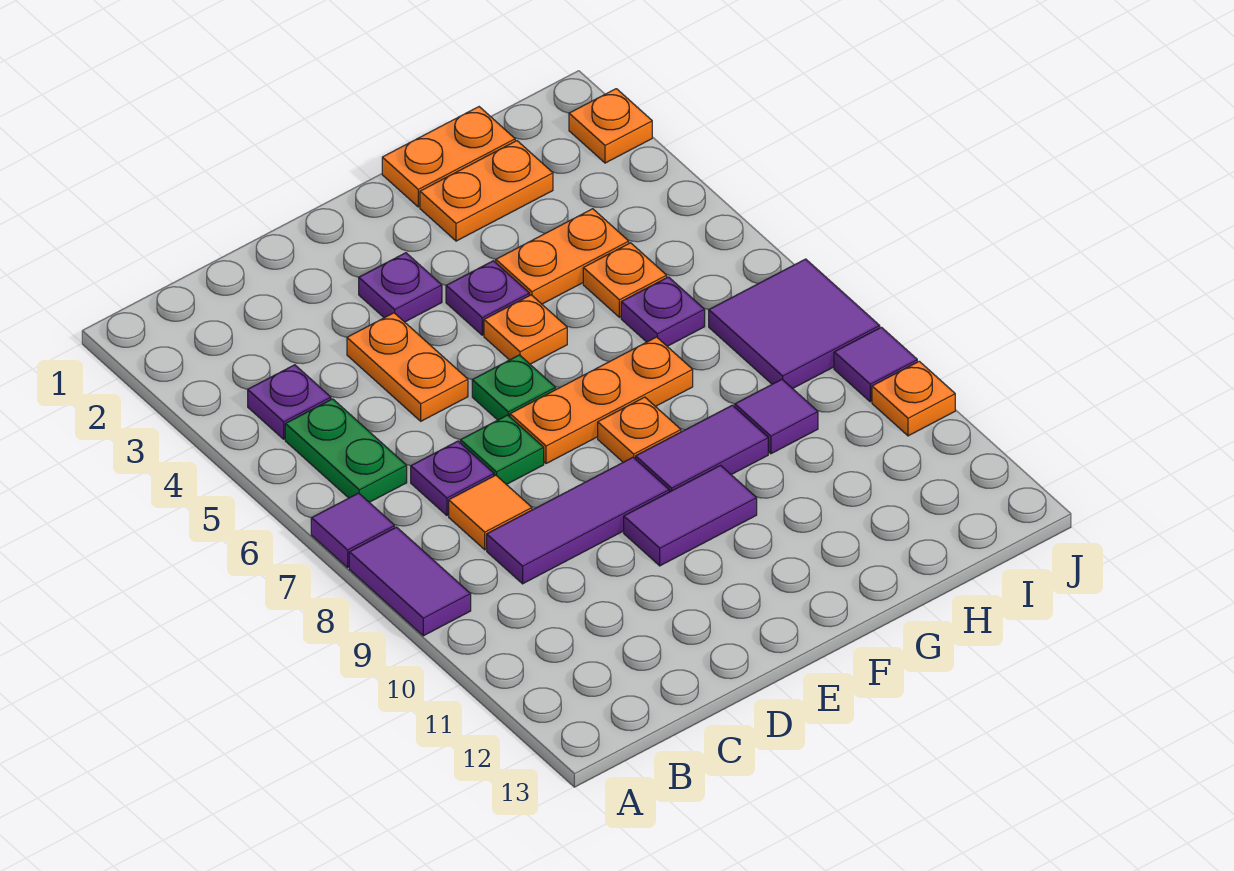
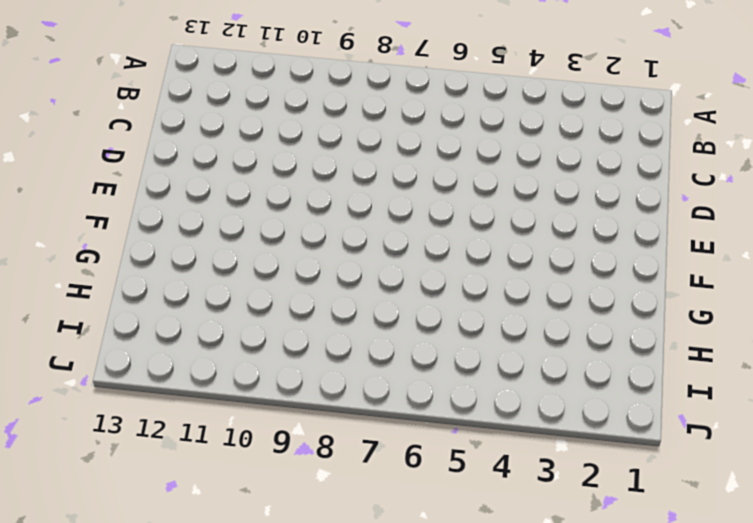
none -> purple tile A7 level 1
none -> purple tile A8:A9 level 1
none -> purple plate B4 level 1

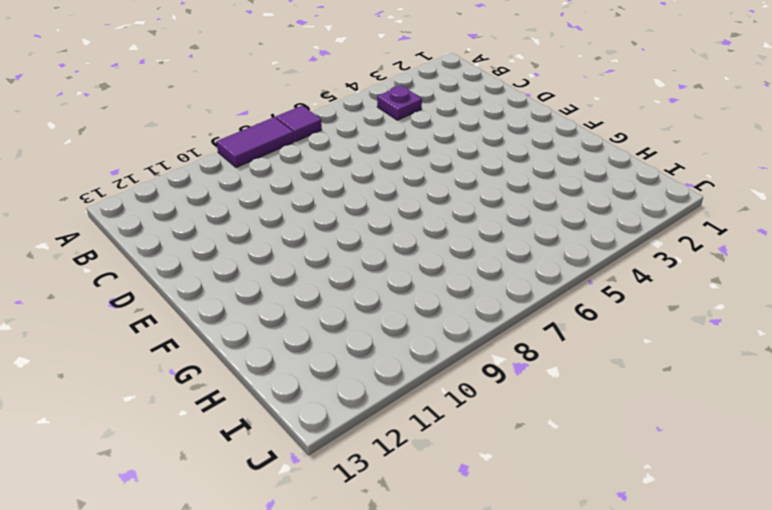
none -> green plate B5:B6 level 1
none -> purple plate C7 level 1
none -> orange tile C8 level 1

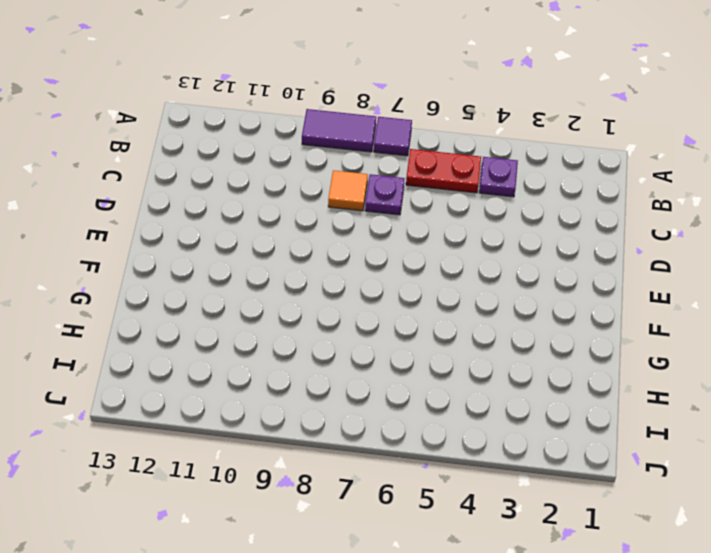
red plate B5:B6 level 1 -> green plate B5:B6 level 1
none -> purple tile C9:E9 level 1
none -> orange plate D4:D5 level 1
none -> green plate D7 level 1

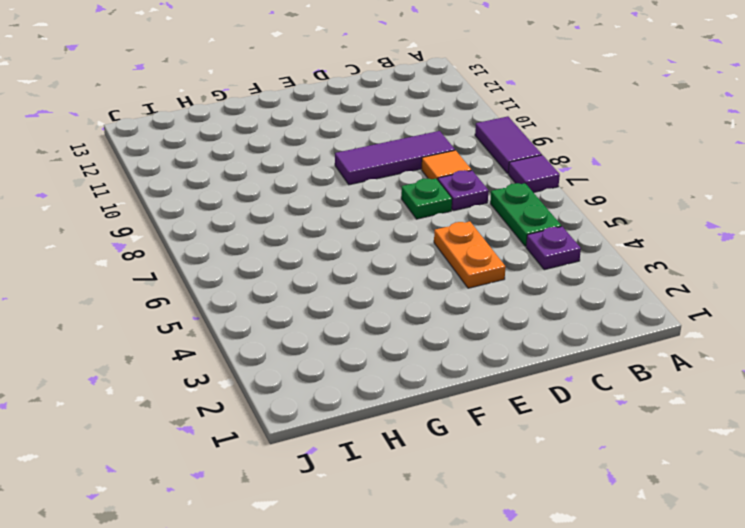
none -> purple plate E3 level 1
none -> green plate E6 level 1
none -> orange plate E7:G7 level 1

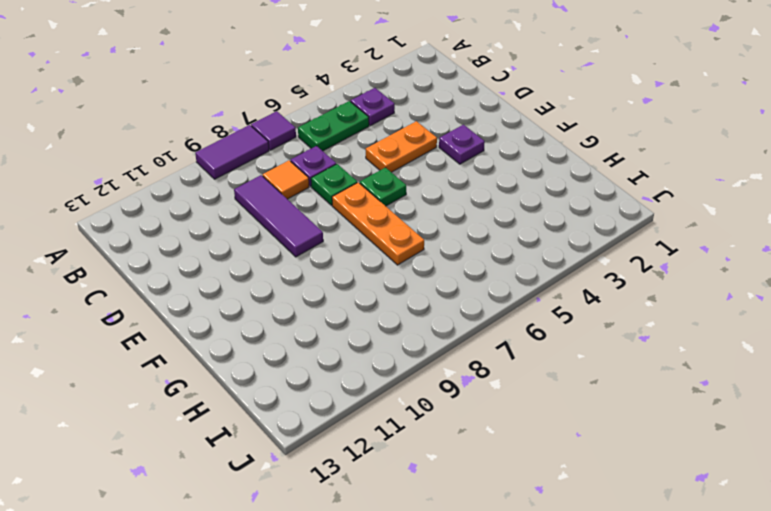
none -> purple tile E10:F10 level 1
none -> purple plate F4 level 1
none -> orange plate F5 level 1

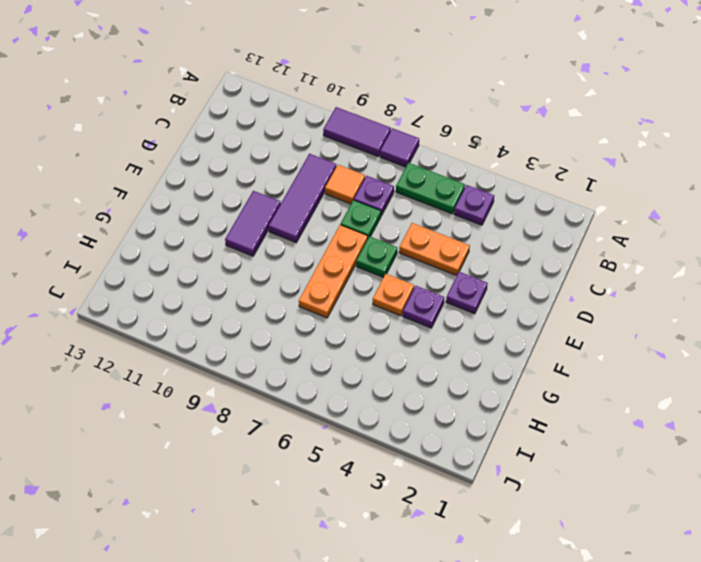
none -> orange plate F8 level 1
none -> purple tile F9:G9 level 1
none -> orange plate G1:H1 level 1

